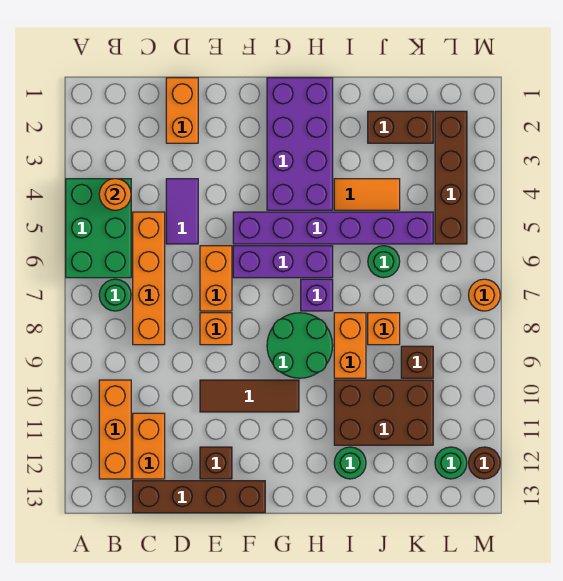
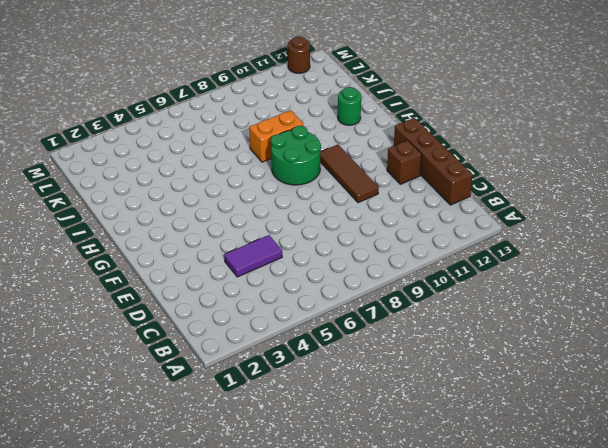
none -> green brick A4:B6 level 1
none -> green round brick B7 level 1
none -> orange brick B10:B12 level 1
none -> orange brick C5:C8 level 1

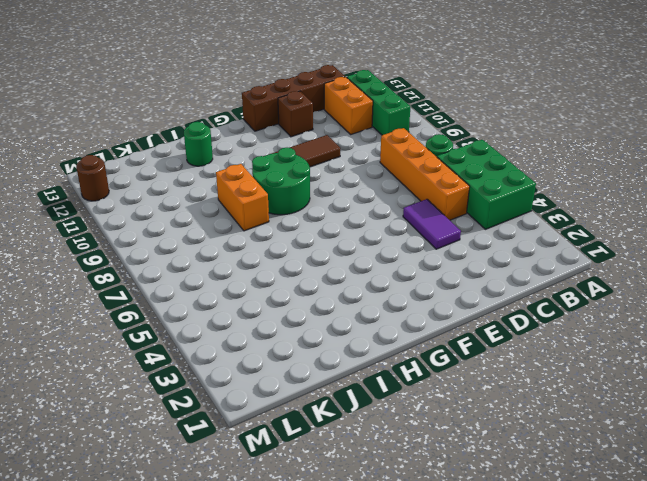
green brick B10:B12 level 1 -> orange brick B10:B12 level 1
none -> orange brick D1:D2 level 1
none -> orange brick E6:E7 level 1
none -> orange brick E8 level 1
none -> purple brick F5:K5 level 1

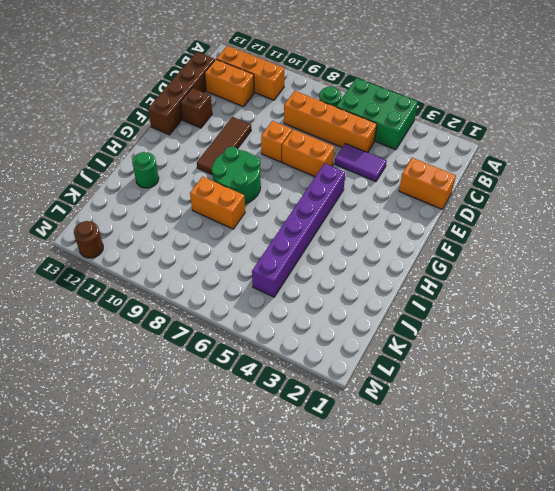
none -> purple brick F6:H6 level 1
none -> purple brick G1:H4 level 1
none -> purple brick H7 level 1
none -> orange tile I4:J4 level 1

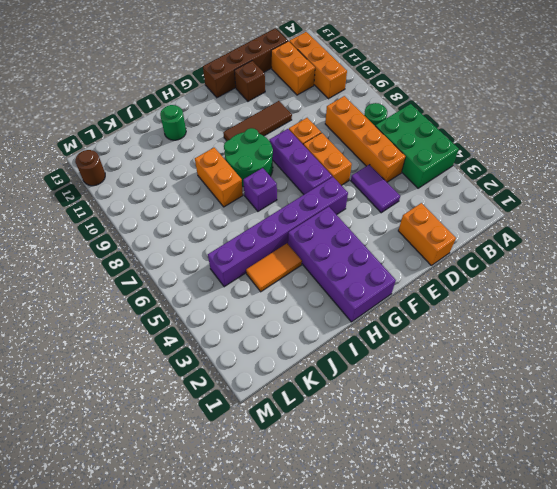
purple brick F6:F8 level 1 -> purple brick F6:H6 level 1
none -> brown brick I10:K11 level 1
none -> brown brick J2:K2 level 1
none -> green round brick J6 level 1
none -> orange brick J8 level 1

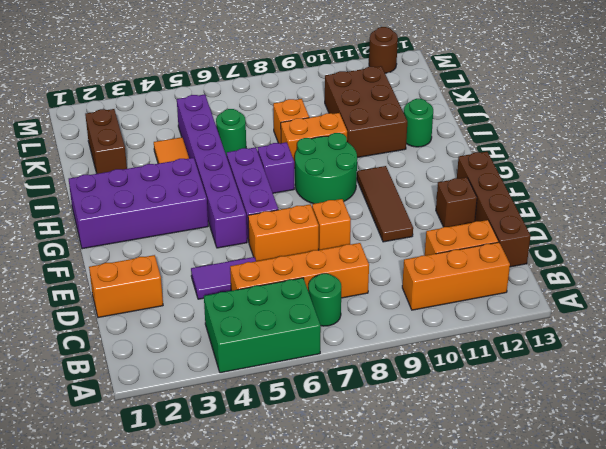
none -> brown brick K9 level 1
none -> brown brick L2:L5 level 1
none -> green round brick L12 level 1
none -> orange round brick M7 level 1

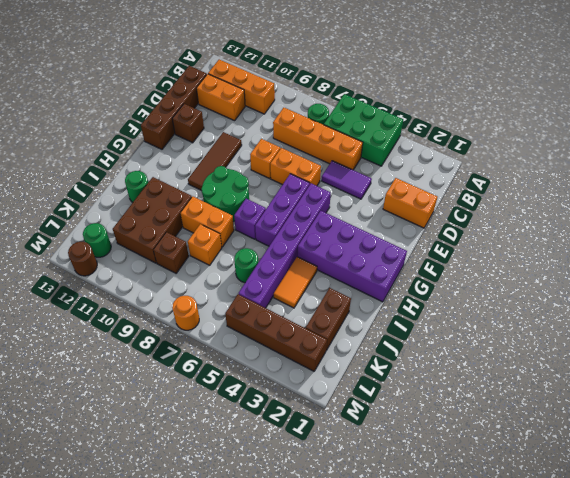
none -> orange round brick B4 level 2

